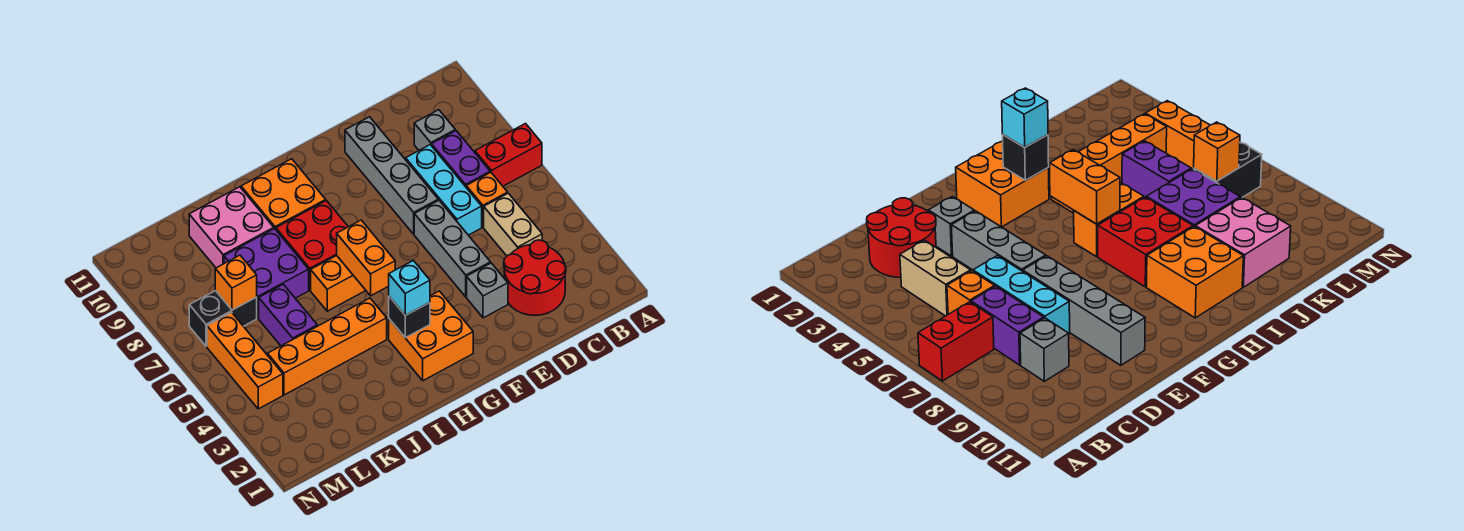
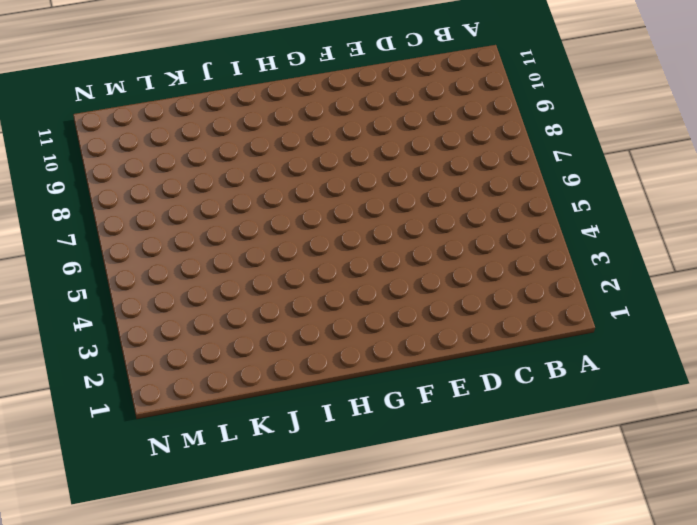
none -> red brick A7:B7 level 1
none -> red round brick C2:D3 level 1
none -> tan brick C4:C5 level 1

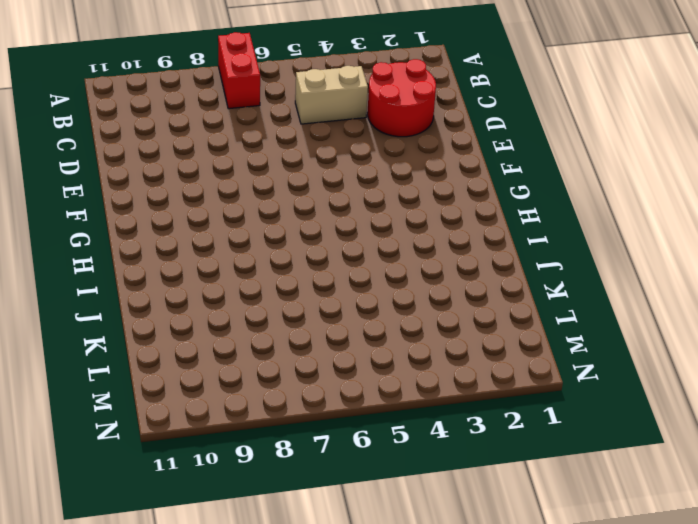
none -> orange brick C6 level 1
none -> purple brick C7:C8 level 1
none -> grey brick C9 level 1

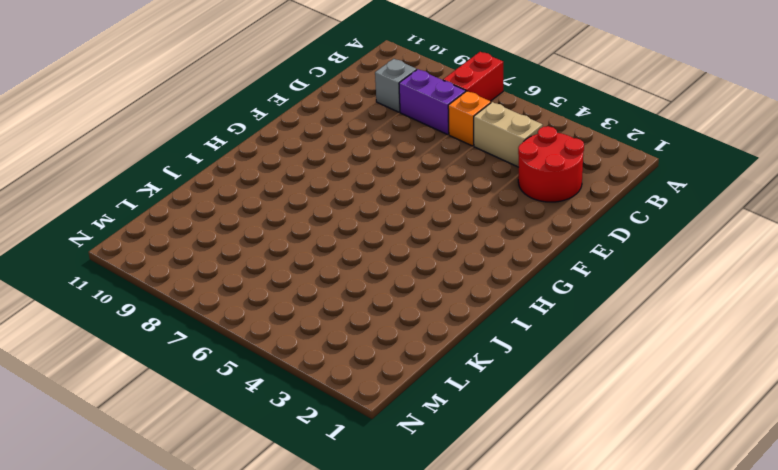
none -> cyan brick D6:D8 level 1
none -> grey brick E3 level 1
none -> grey brick E4:E6 level 1

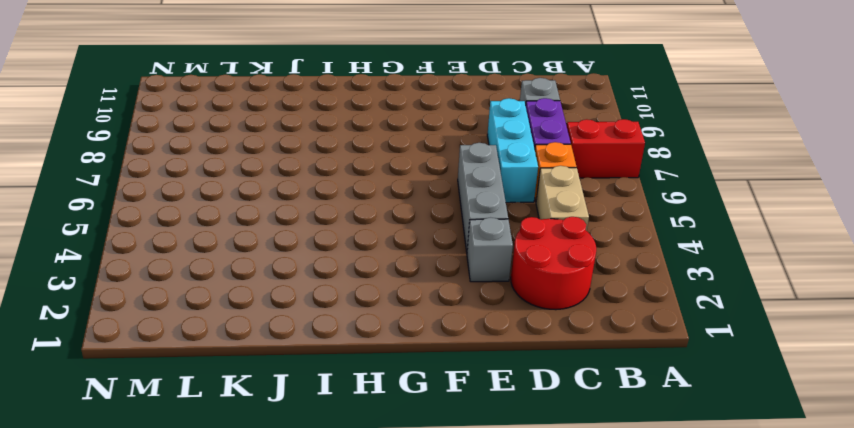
none -> grey brick E7:E10 level 1
none -> orange brick G2:H3 level 1
none -> orange brick H6:I6 level 1

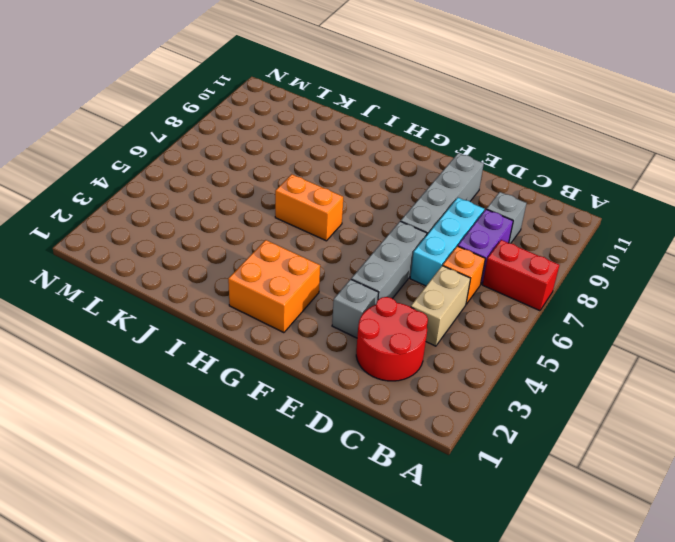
none -> red brick H7:I8 level 1
none -> orange brick H9:I10 level 1
none -> orange brick I4:L4 level 1

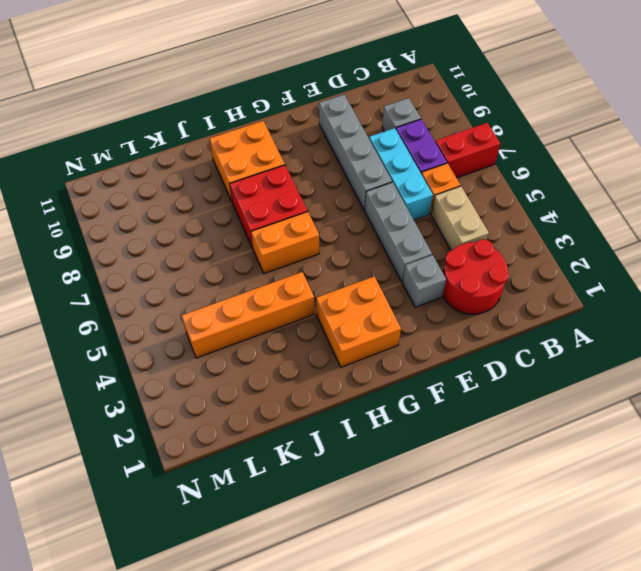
none -> purple brick J7:K8 level 1
none -> pink brick J9:K10 level 1
none -> purple brick K5:K6 level 1

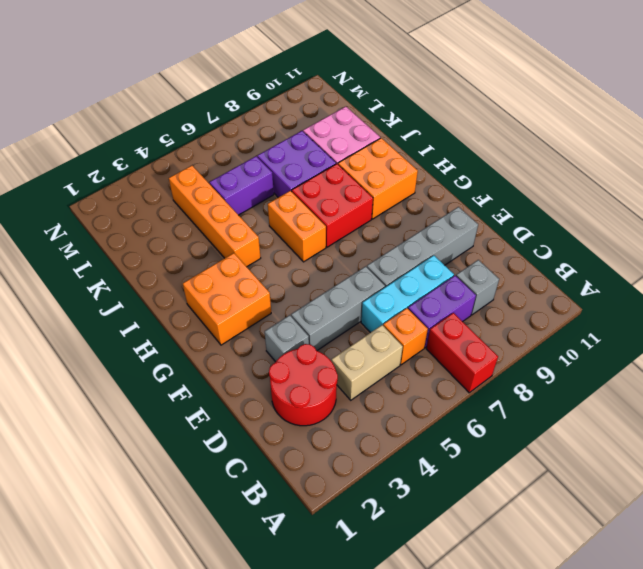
none -> black brick L7:M7 level 1
none -> orange brick M4:M6 level 1
none -> black brick H3 level 2

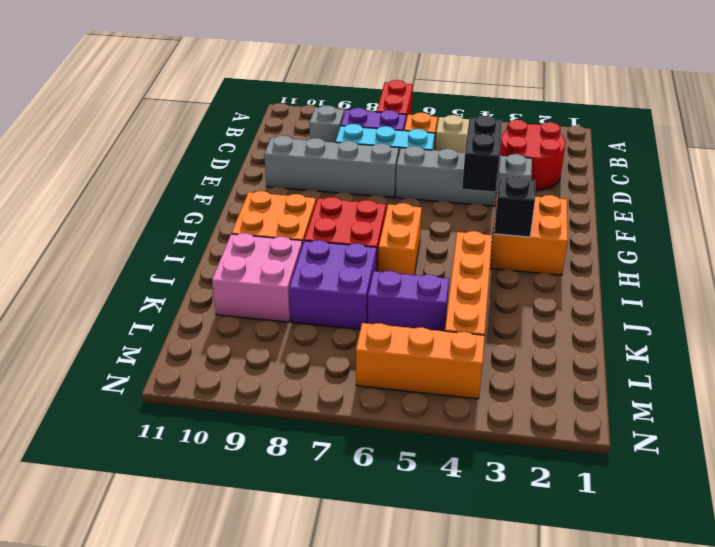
black brick E4:F4 level 2 -> black brick L7:M7 level 1
none -> orange brick H5:H6 level 2
none -> orange brick L7 level 2
none -> cyan brick H3 level 3

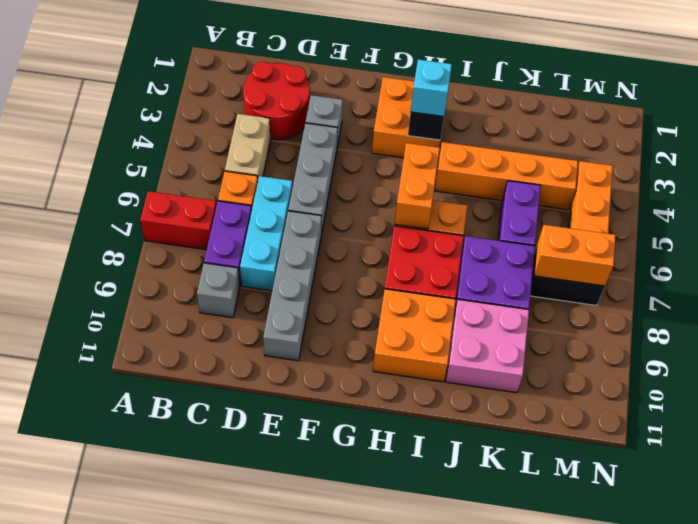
orange brick L7:M7 level 2 -> orange brick L7 level 2

